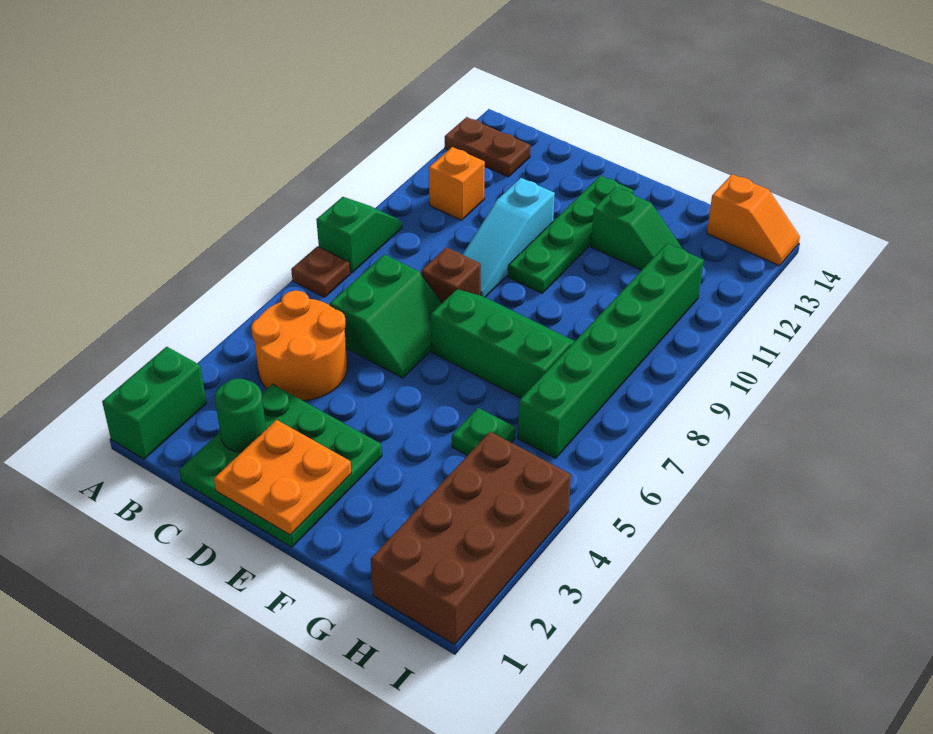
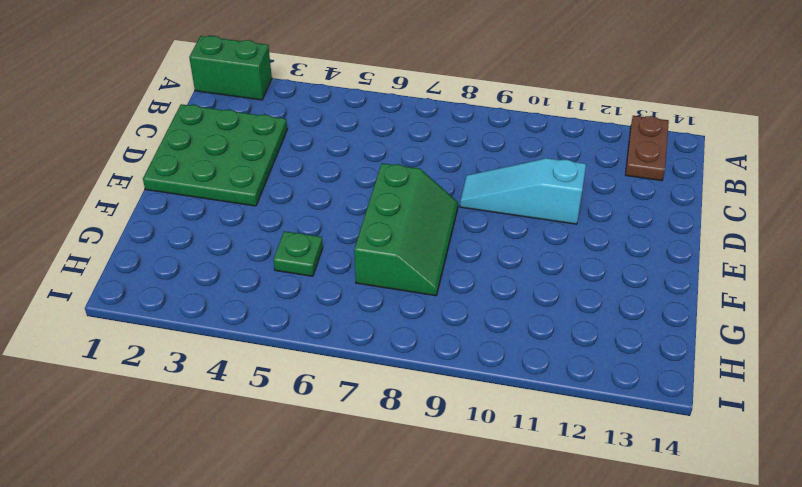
none -> brown plate A7 level 1
none -> green slope A8:A9 level 1 top 8
none -> orange round brick B4:C5 level 1

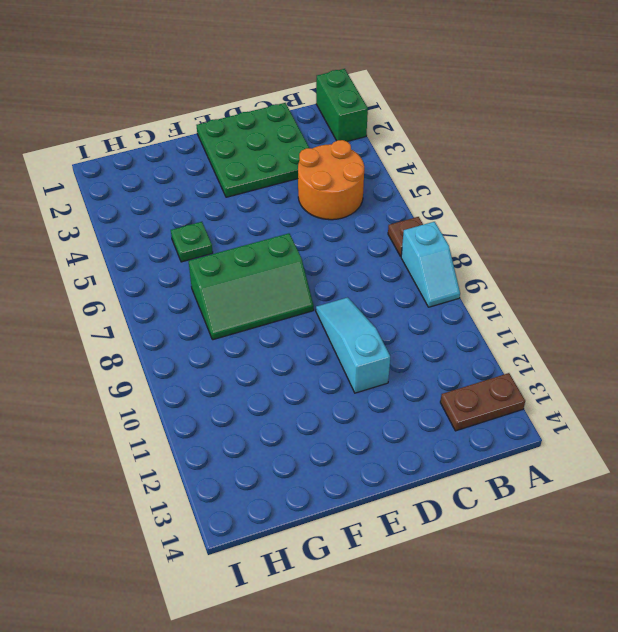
cyan slope A8:A9 level 1 top 8 -> green slope A8:A9 level 1 top 8
none -> orange brick B11 level 1
none -> green slope C6:D7 level 1 top C
none -> brown brick D8 level 1

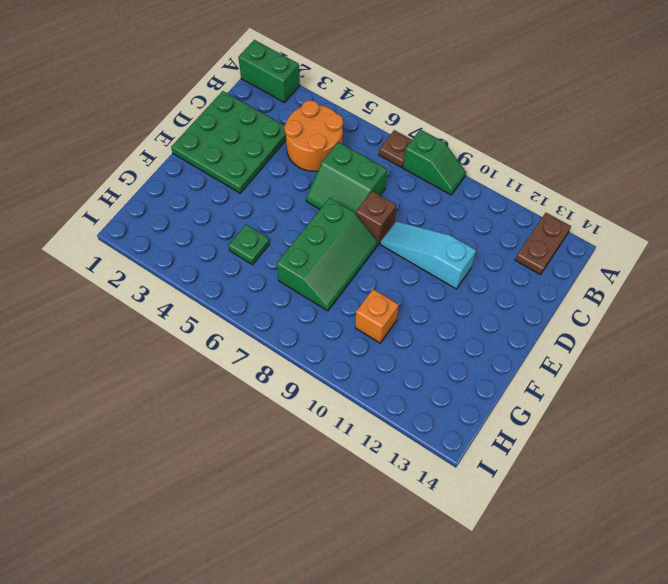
orange brick G10 level 1 -> orange brick B11 level 1
none -> green plate E10:E13 level 1
none -> green slope F12:G12 level 1 top F
none -> brown brick H1:I4 level 1

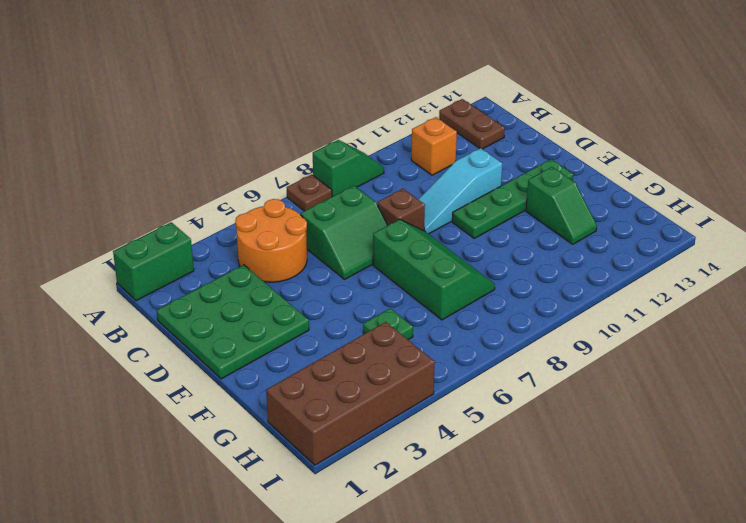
none -> green brick H6:H11 level 1
none -> orange slope H14:I14 level 1 top H
none -> green round brick C2 level 2

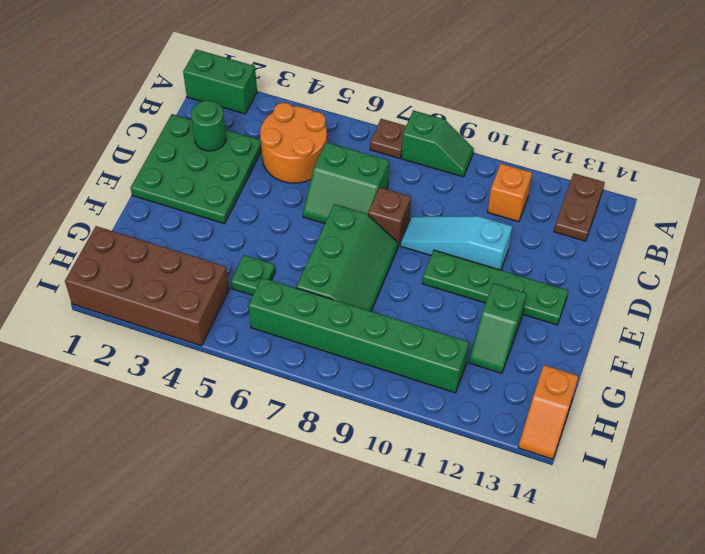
none -> orange plate D1:E2 level 2

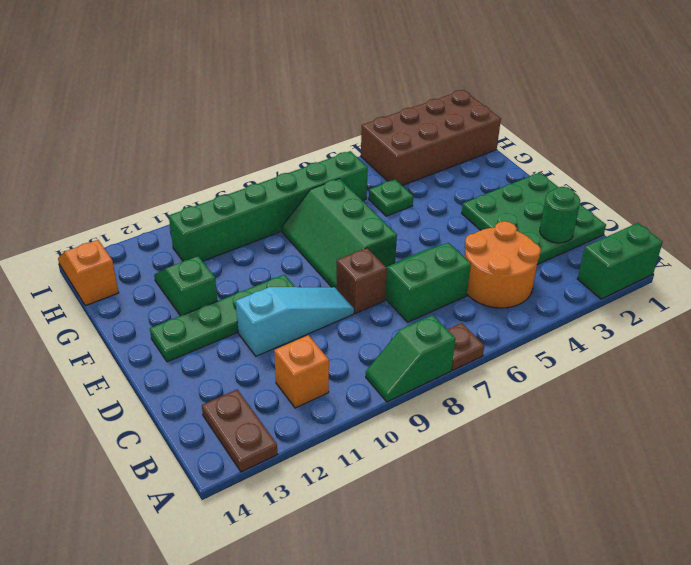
none -> orange plate D1:E2 level 2

